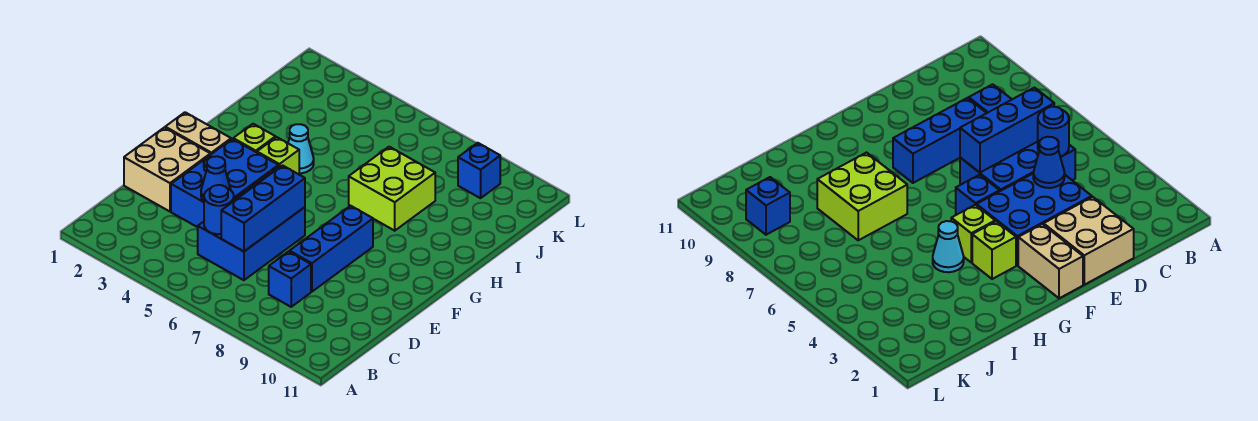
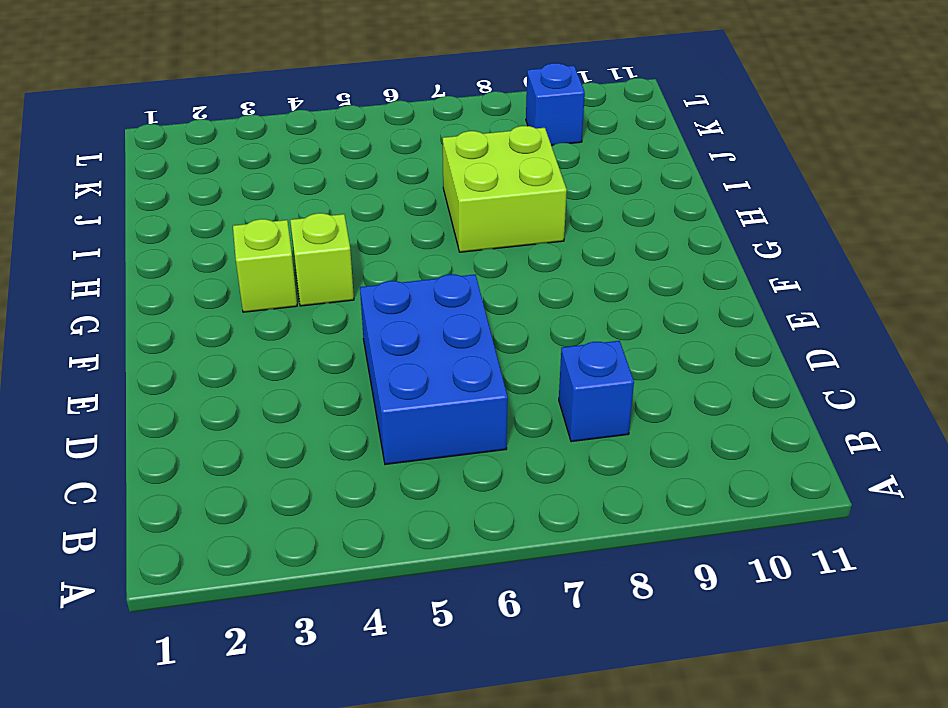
none -> tan brick D1:E2 level 1
none -> blue brick D3:F4 level 1
none -> blue brick D8:F8 level 1

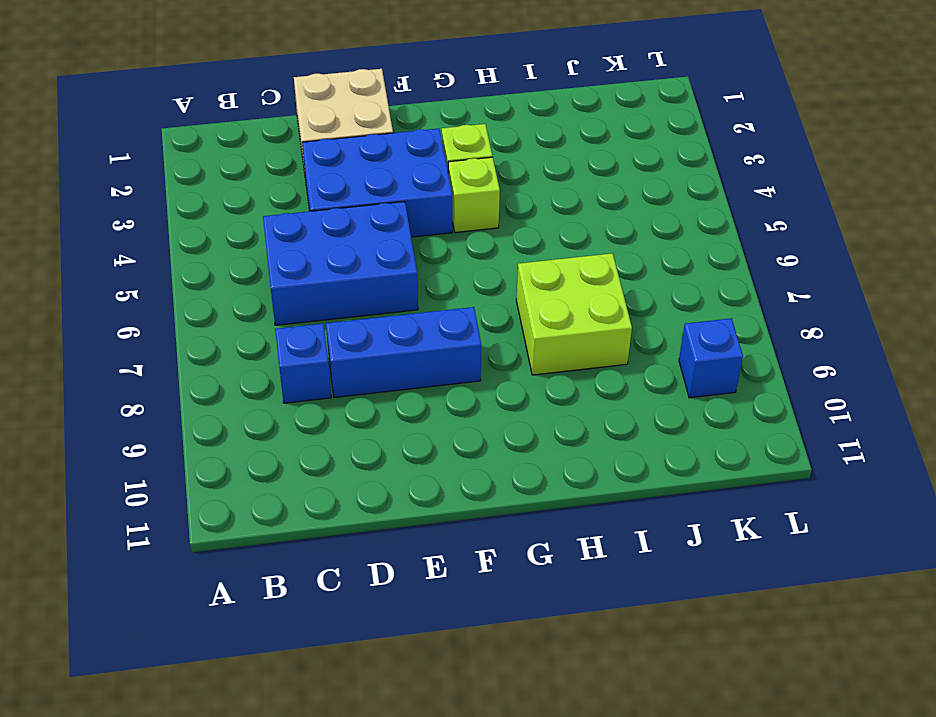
none -> tan brick F1:F2 level 1
none -> blue brick F5 level 1
none -> cyan cone H4 level 1

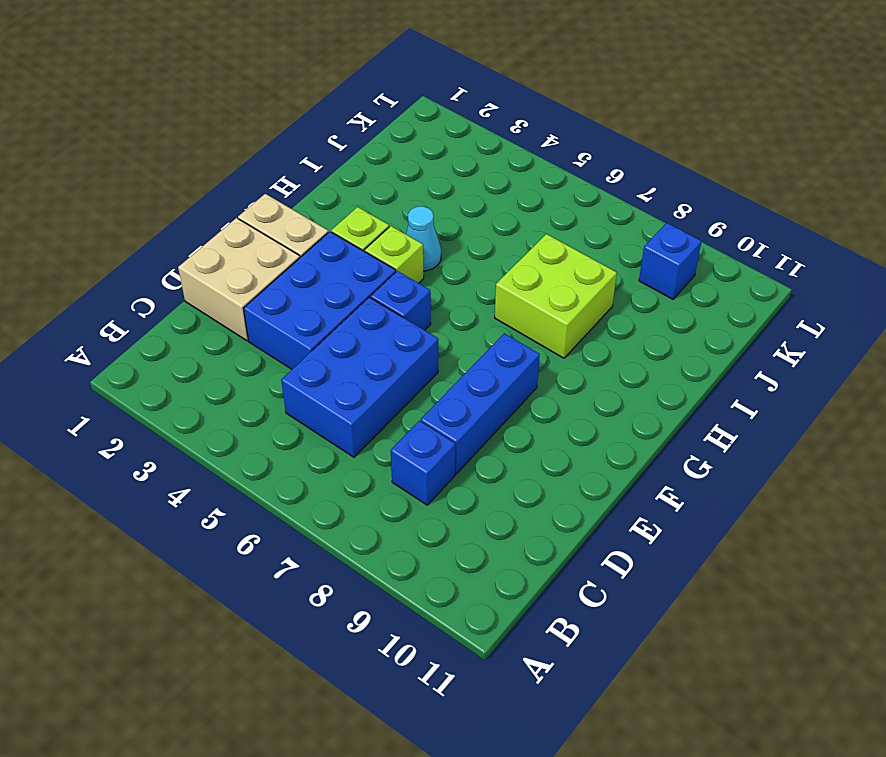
none -> blue round brick C5 level 2
none -> blue brick C6:E6 level 2
none -> blue cone D4 level 2

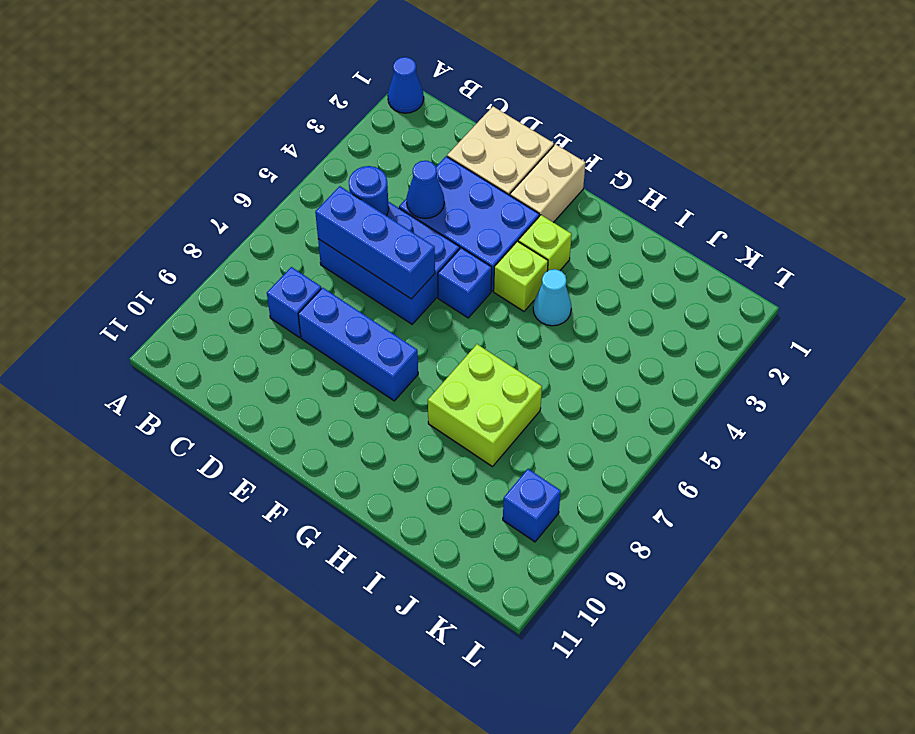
blue cone A1 level 1 -> none

